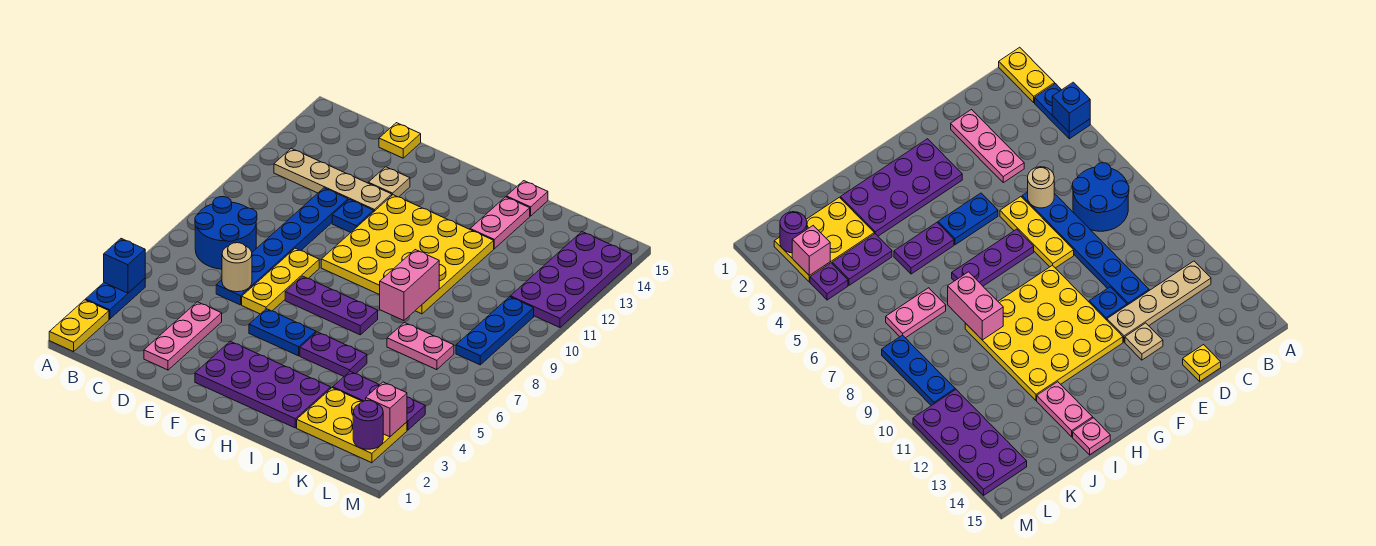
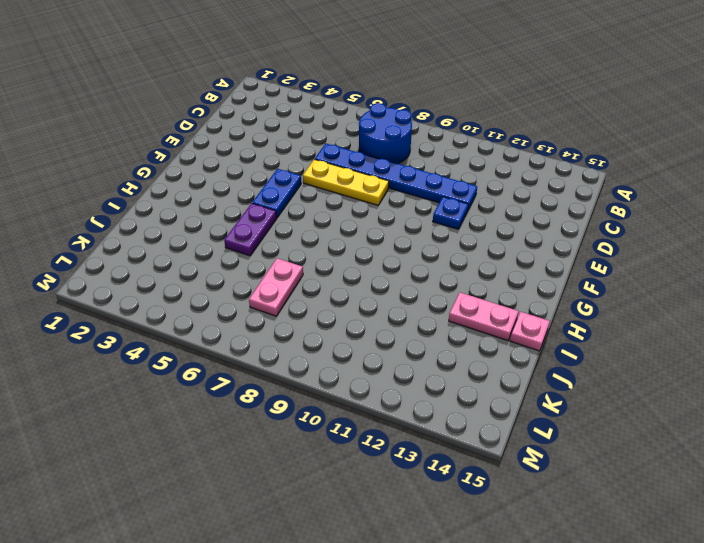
none -> yellow plate A1:A2 level 1
none -> blue plate A3:A4 level 1
none -> tan plate B12:E12 level 1

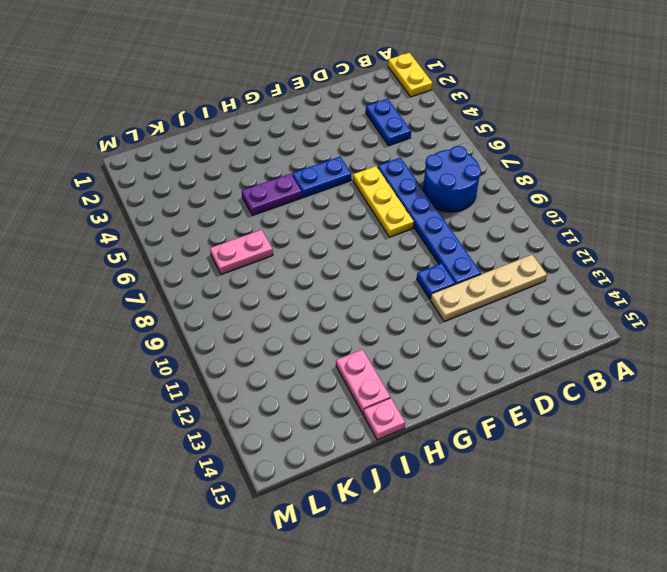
blue plate C3:C4 level 1 -> blue plate A3:A4 level 1
none -> pink plate D2:D4 level 1
none -> yellow plate D15 level 1
none -> tan plate E13 level 1

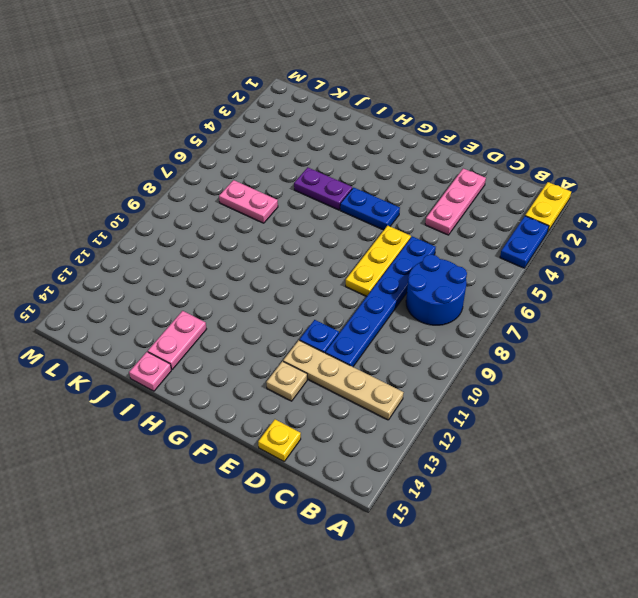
none -> purple plate F2:I3 level 1
none -> purple plate F7:H7 level 1
none -> yellow plate F9:I12 level 1

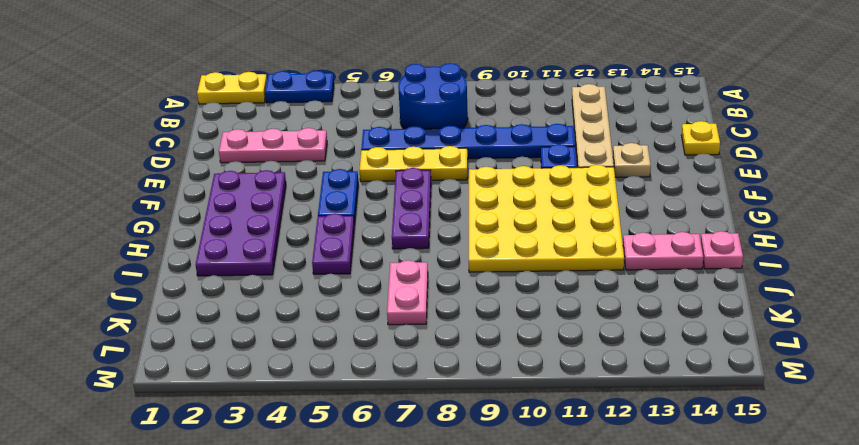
none -> yellow plate J2:L3 level 1
none -> purple plate J4:K4 level 1
none -> purple plate L4 level 1

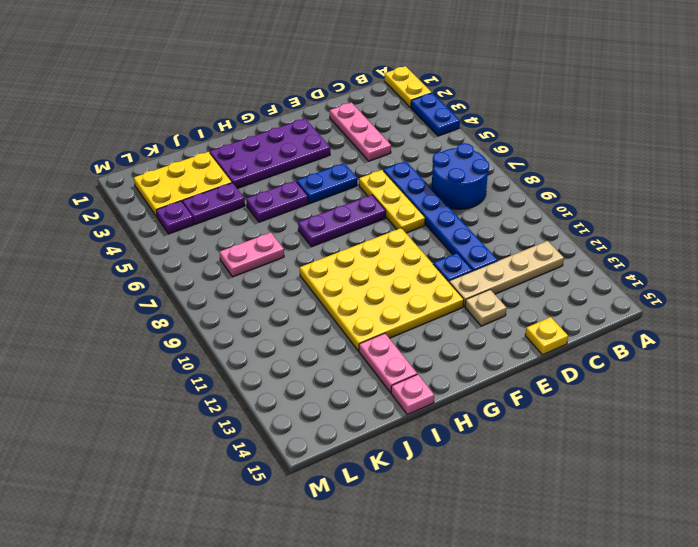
none -> blue plate L8:L10 level 1
none -> purple plate L11:M14 level 1
none -> blue brick A4 level 2

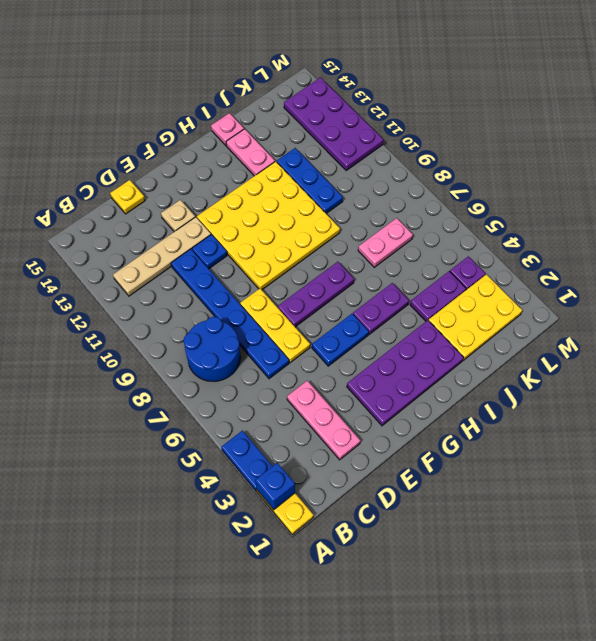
blue brick A2 level 2 -> blue brick A4 level 2
blue plate J10:J12 level 1 -> blue plate L8:L10 level 1
none -> tan round brick D6 level 2
none -> pink brick I8:I9 level 2
none -> purple round brick L2 level 2

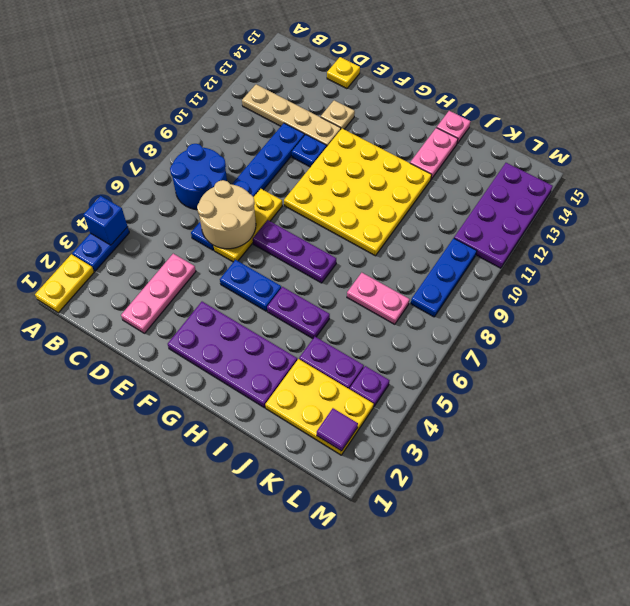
tan round brick D6:E7 level 2 -> tan round brick D6 level 2
purple tile L2 level 2 -> purple round brick L2 level 2
none -> pink brick I8:I9 level 2
none -> pink brick L3 level 2

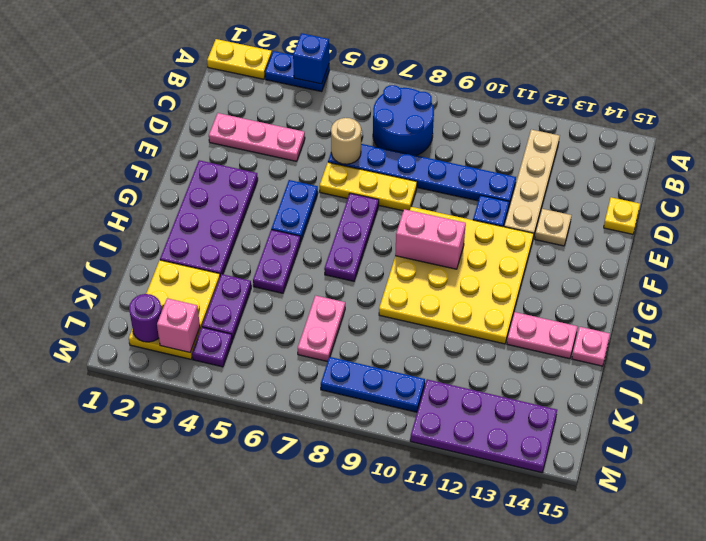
pink brick G9:G10 level 2 -> pink brick I8:I9 level 2

